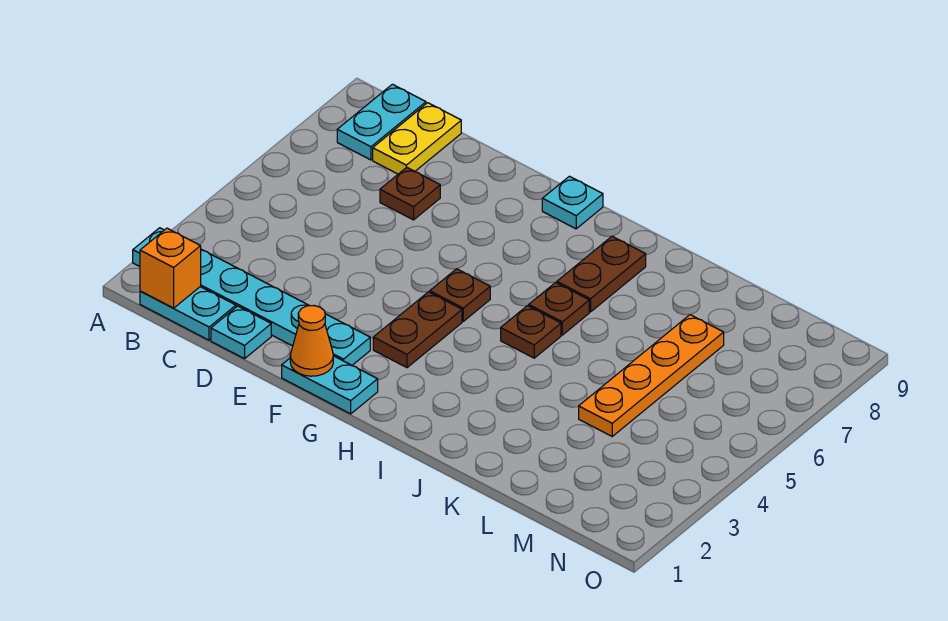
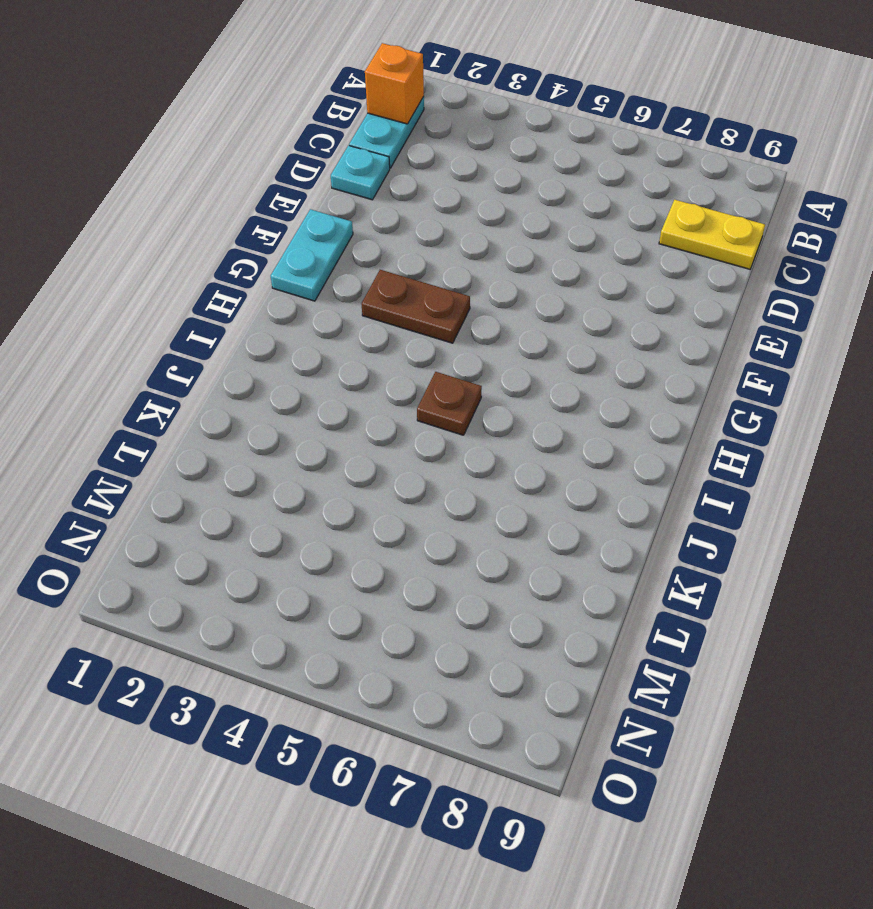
none -> cyan plate A2:F2 level 1
none -> cyan plate B8:B9 level 1
none -> brown plate D7 level 1

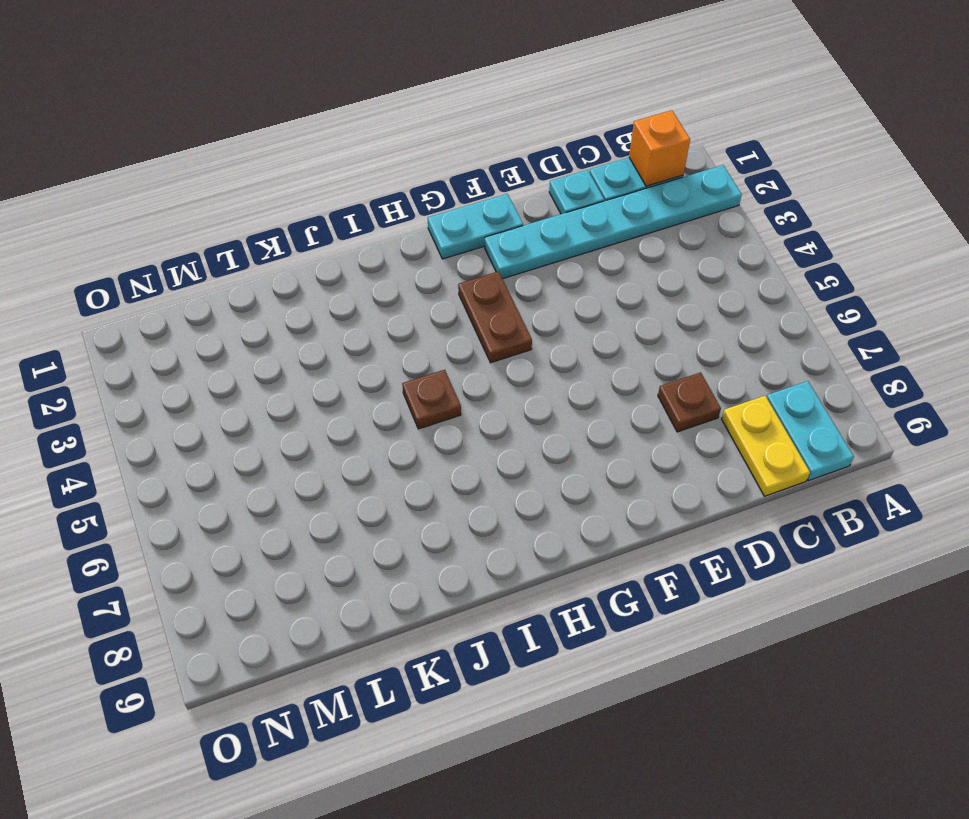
none -> brown plate G5 level 1
none -> cyan plate G9 level 1
none -> brown plate I6 level 1

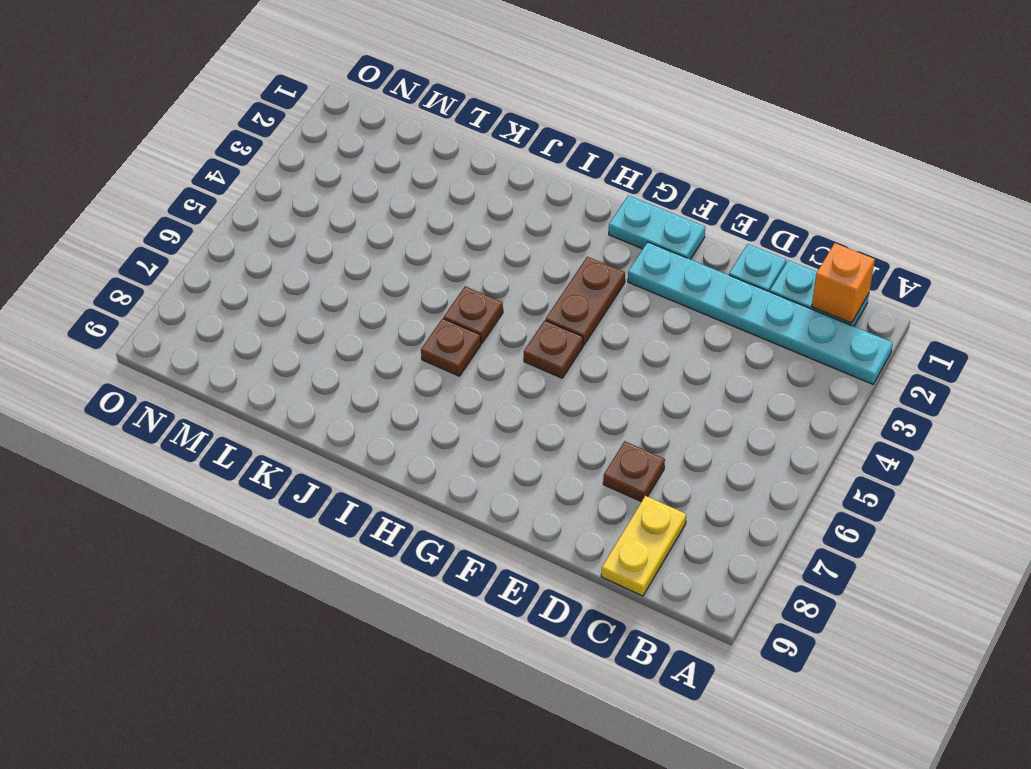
none -> cyan plate B8:B9 level 1
none -> cyan plate G9 level 1
none -> brown plate I7:I8 level 1

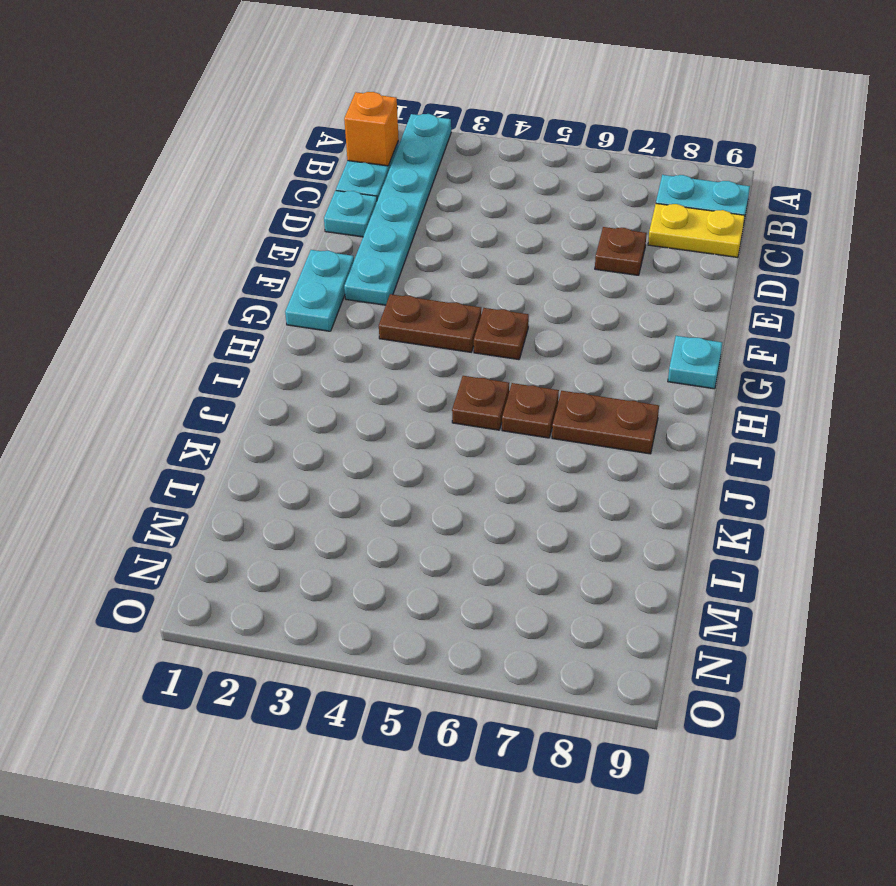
none -> orange plate L4:L7 level 1
none -> orange cone F1 level 2

